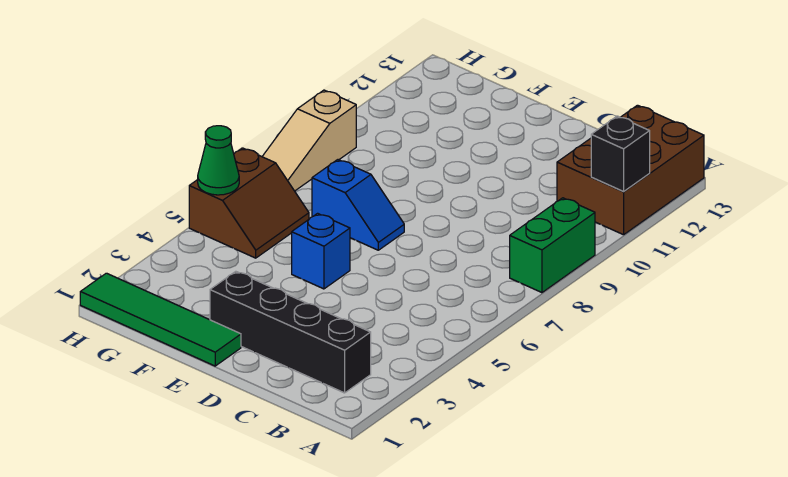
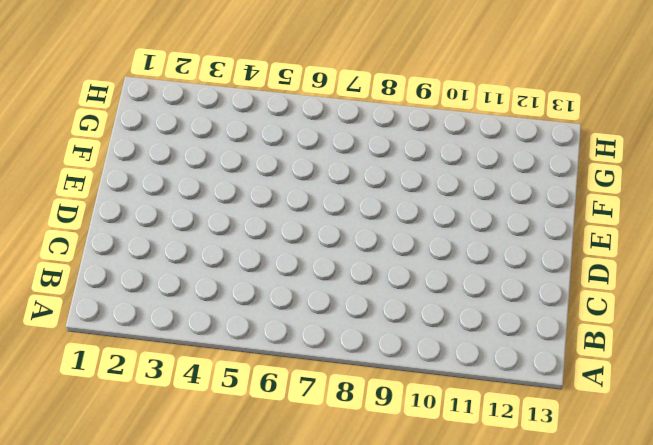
none -> green brick A8:A9 level 1
none -> brown brick A11:B13 level 1

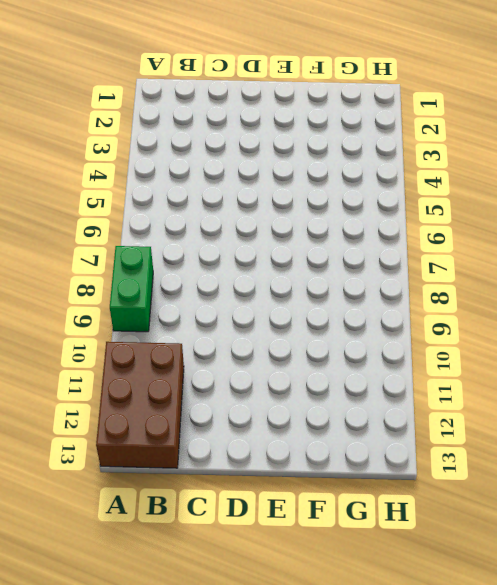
none -> black brick B2:E2 level 1
none -> green tile E1:H1 level 1

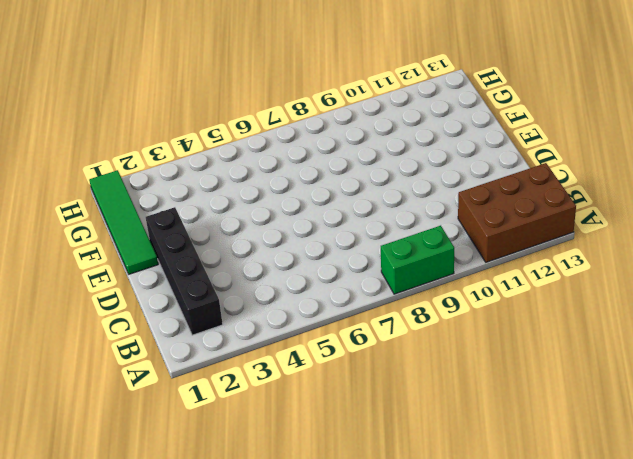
none -> blue brick E5 level 1
none -> blue slope E7:F7 level 1 top F

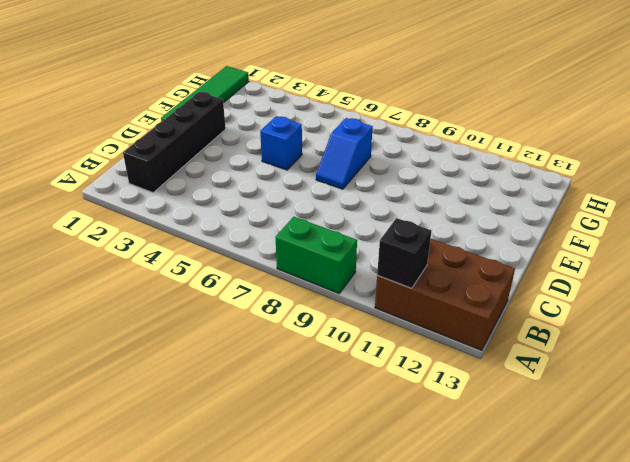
none -> brown slope G5:H6 level 1 top H
none -> tan slope H7:H9 level 1 top 9

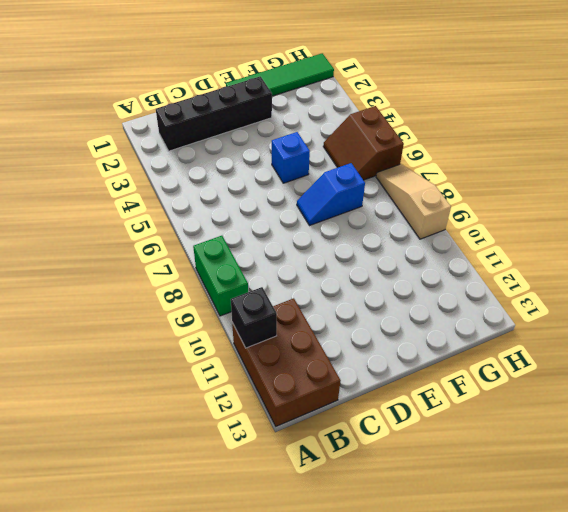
none -> green cone H5 level 2

